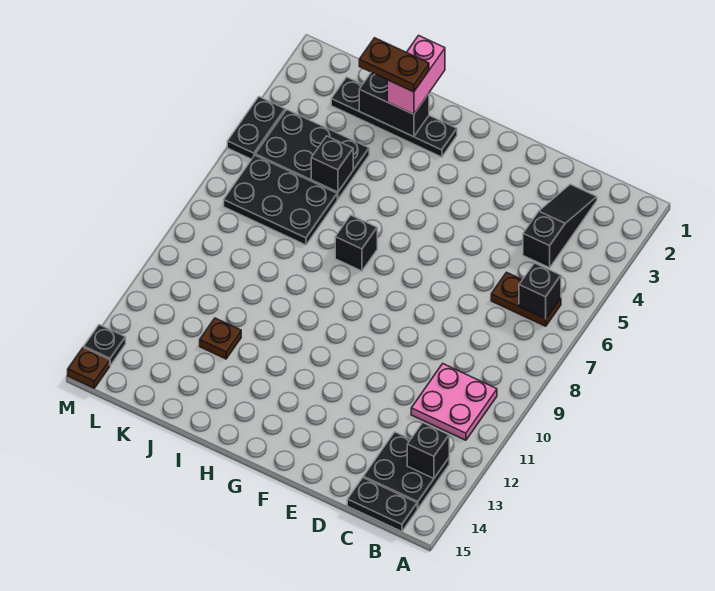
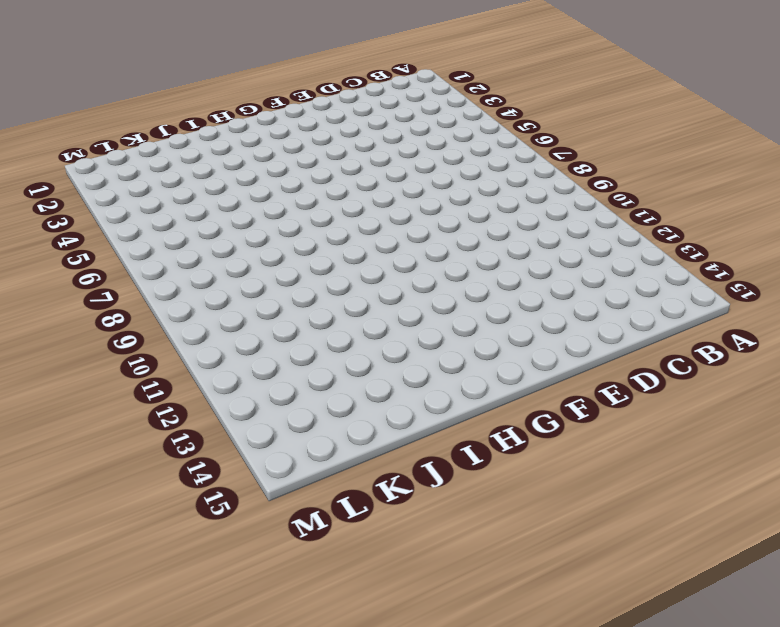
none -> brown plate B6:C6 level 1
none -> pink plate B10:C11 level 1
none -> black plate B13:C14 level 1

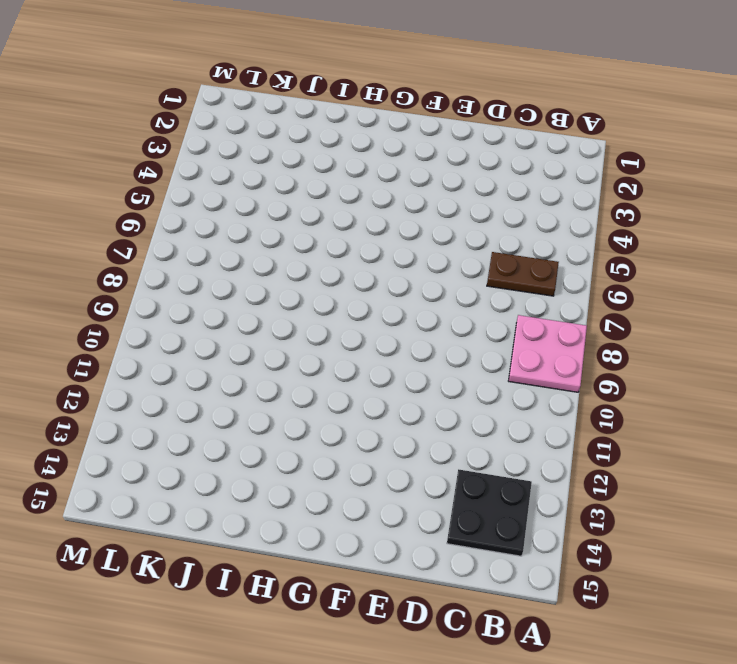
pink plate A8:B9 level 1 -> pink plate B10:C11 level 1
none -> black plate B15:C15 level 1
none -> black slope C2:C4 level 1 top 4
none -> black plate H2:K2 level 1

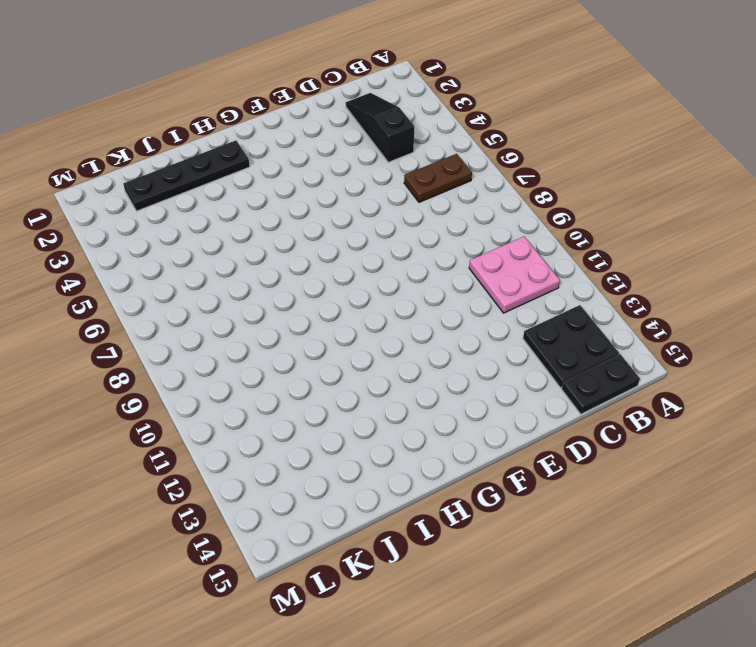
none -> black brick H7 level 1
none -> black plate J4:L5 level 1
none -> black plate J6:L7 level 1

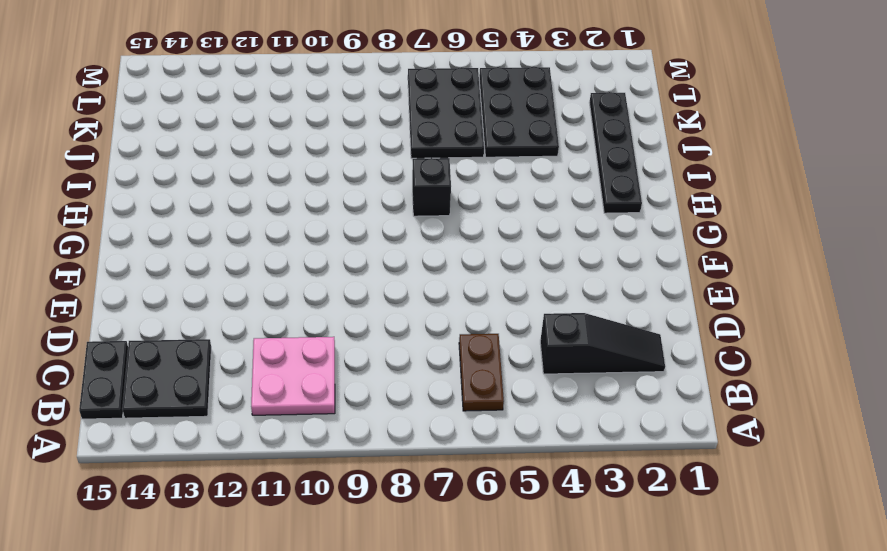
none -> brown plate J12 level 1
none -> black plate M4:M5 level 1
none -> black plate M14 level 1

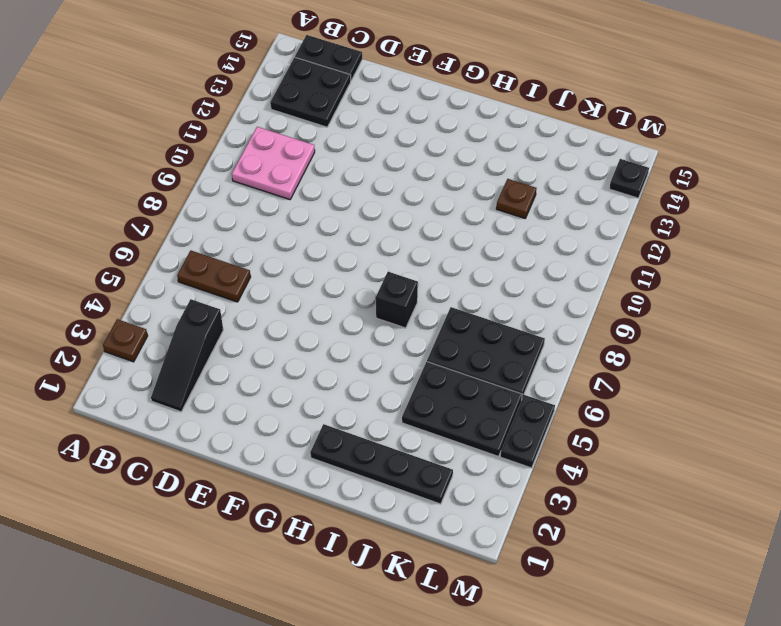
brown plate A3 level 1 -> brown plate M15 level 1
none -> black brick B6 level 2
none -> black brick B13 level 2
none -> black brick I2:J2 level 2

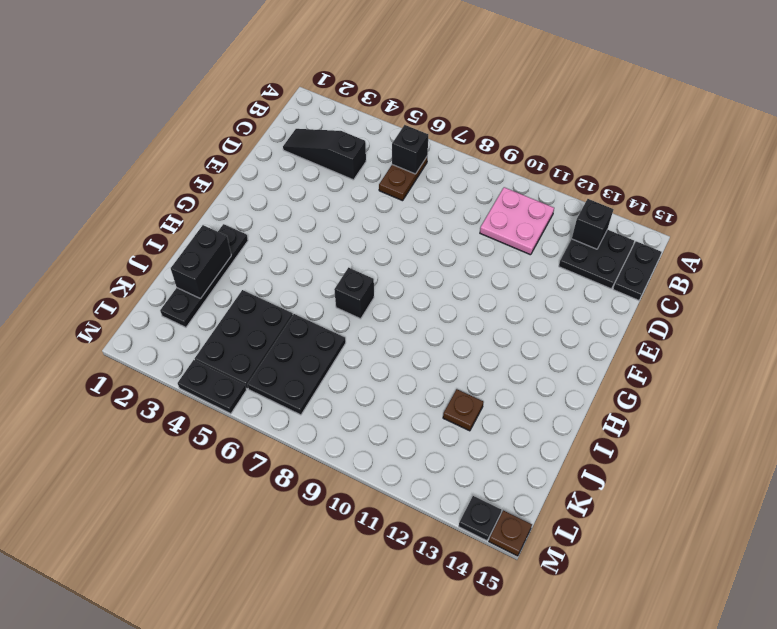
none -> black brick J5 level 2
none -> pink brick I1:I2 level 3
none -> brown plate I2:J2 level 4

